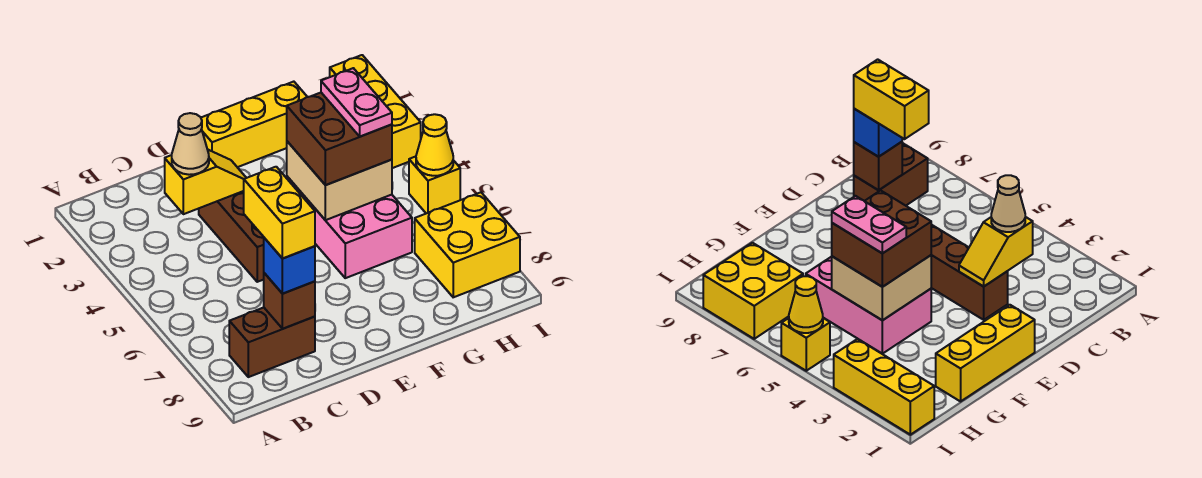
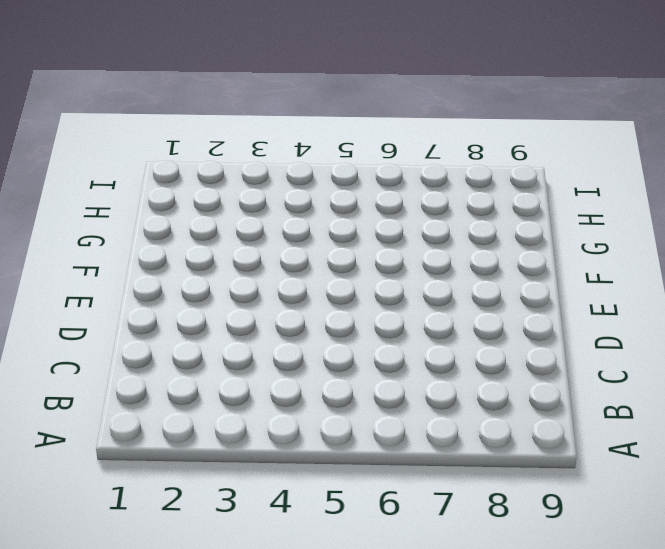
none -> brown brick B8:C8 level 1
none -> brown brick D3:D5 level 1
none -> yellow brick E1:G1 level 1

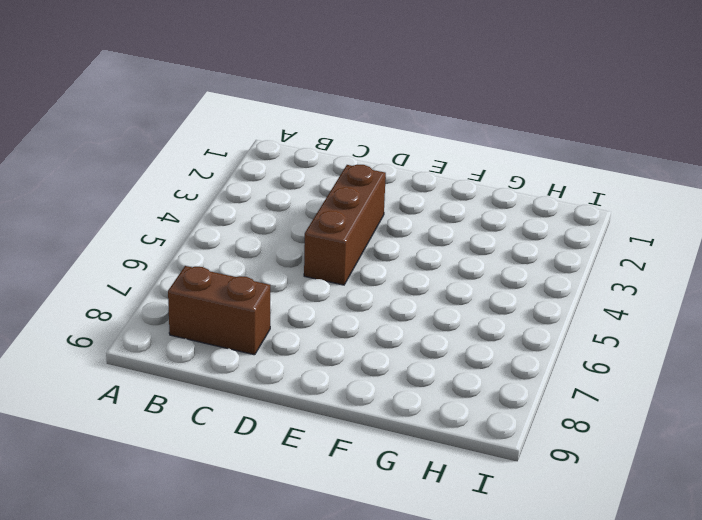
none -> yellow brick E1:G1 level 1
none -> pink brick F4:G6 level 1
none -> yellow brick H7:I8 level 1

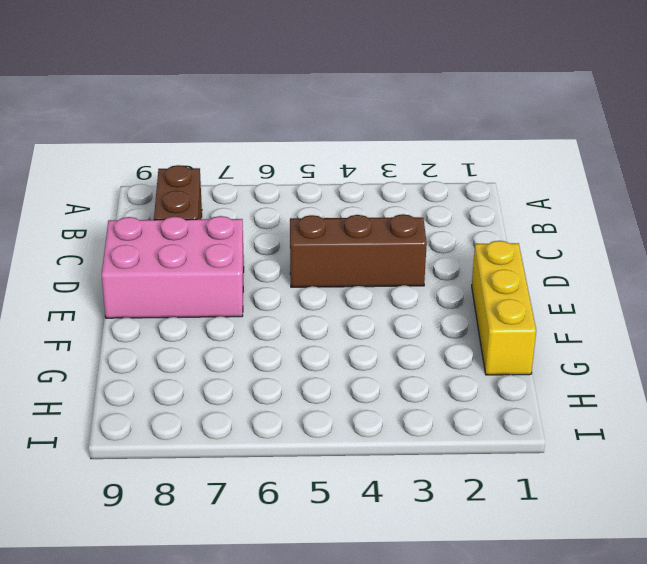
pink brick D7:E9 level 1 -> pink brick F4:G6 level 1
none -> yellow brick H7:I8 level 1
none -> yellow brick I1:I3 level 1
none -> yellow brick I5 level 1

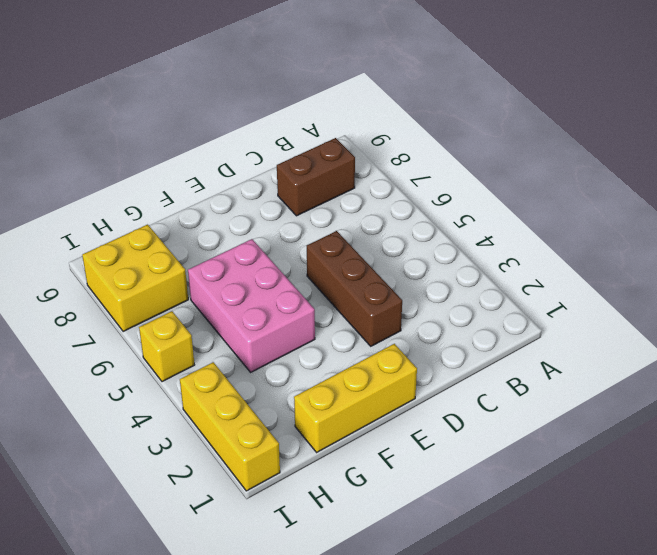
none -> yellow slope C3:D3 level 2 top C
none -> brown brick C8 level 2
none -> tan brick F4:G5 level 2

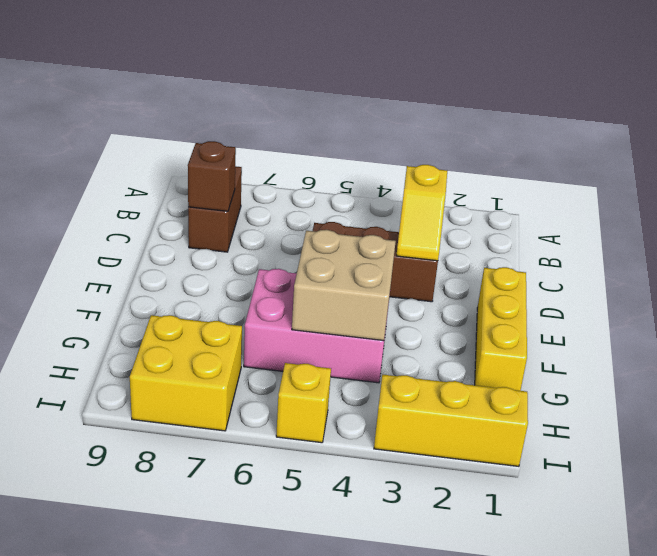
none -> yellow cone I5 level 2
none -> tan cone C3 level 3
none -> blue brick C8 level 3

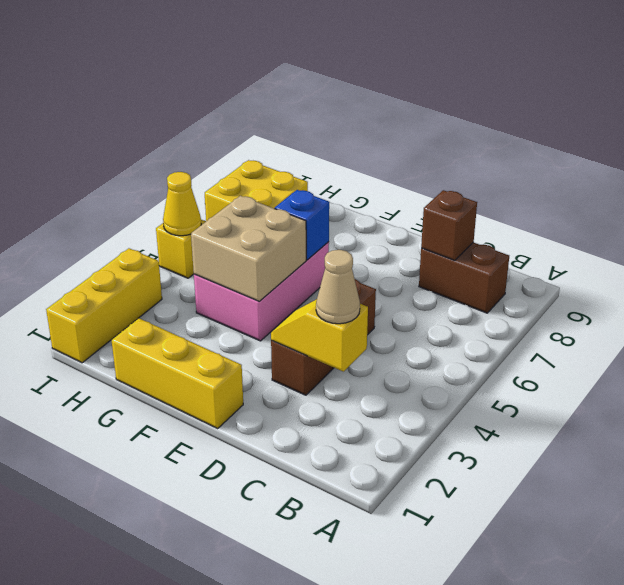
blue brick F6 level 2 -> blue brick C8 level 3
none -> brown brick F4:G5 level 3
none -> yellow brick C7:C8 level 4
none -> pink plate G4:G5 level 4

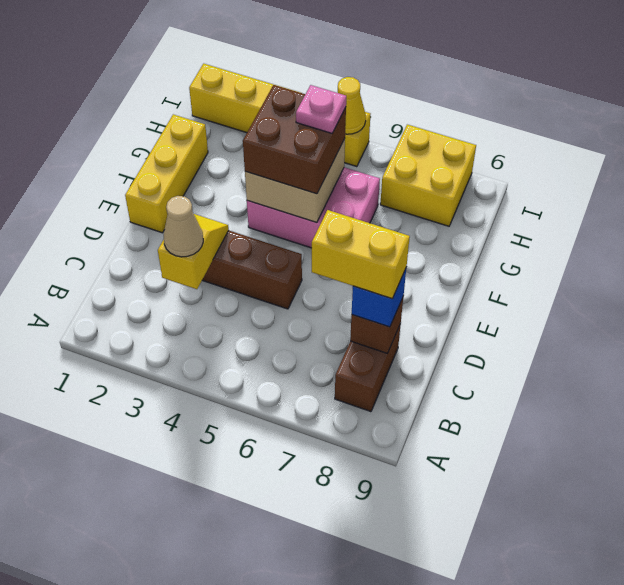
pink plate G5 level 4 -> pink plate G4:G5 level 4

